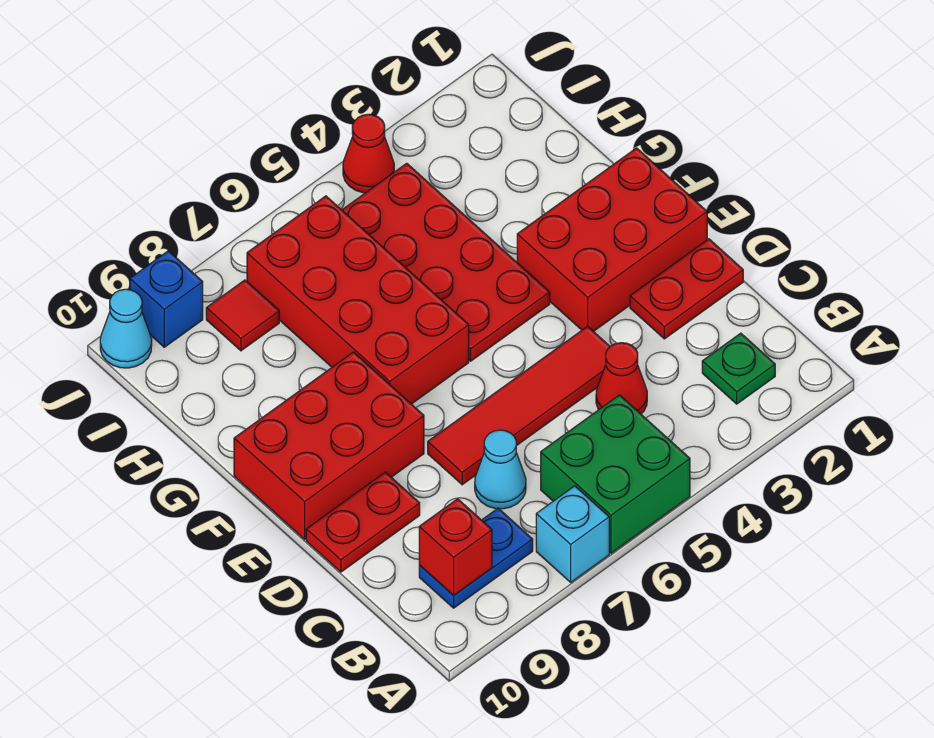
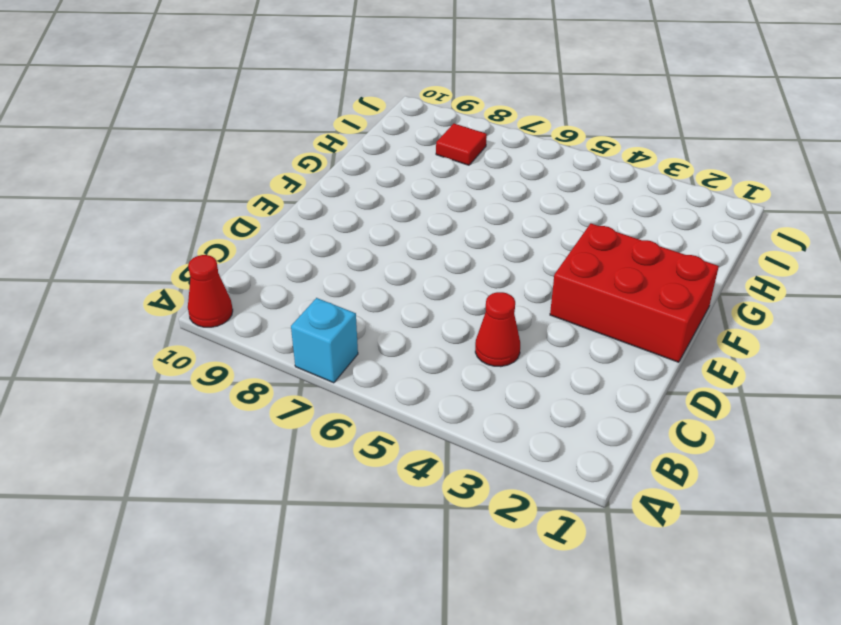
red cone A10 level 1 -> red cone J4 level 1
none -> green brick A5:B6 level 1
none -> green plate B2 level 1
none -> blue plate B8:B9 level 1

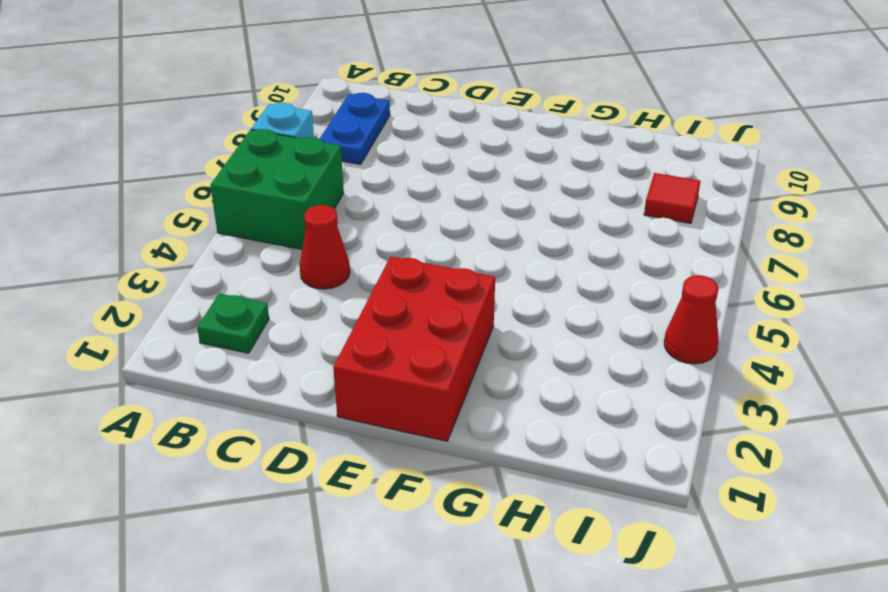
none -> cyan cone C7 level 1
none -> red plate D1:D2 level 1
none -> red tile D4:D7 level 1

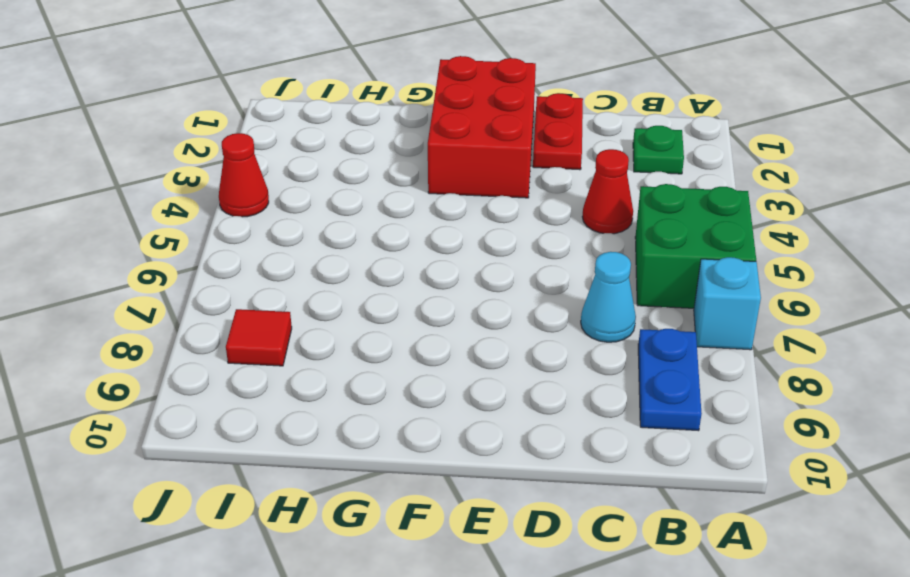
none -> red tile D4:D7 level 1
none -> red plate D9:D10 level 1
none -> red brick E8:F10 level 1

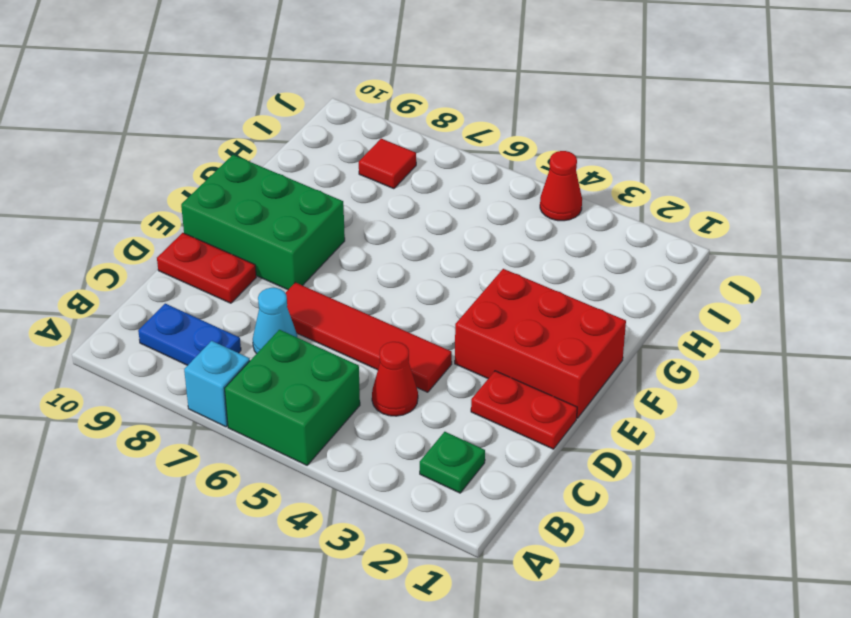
green brick E8:F10 level 1 -> red brick E8:F10 level 1
none -> red plate F4:I5 level 1
none -> red brick F6:I7 level 1
none -> blue brick J9 level 1

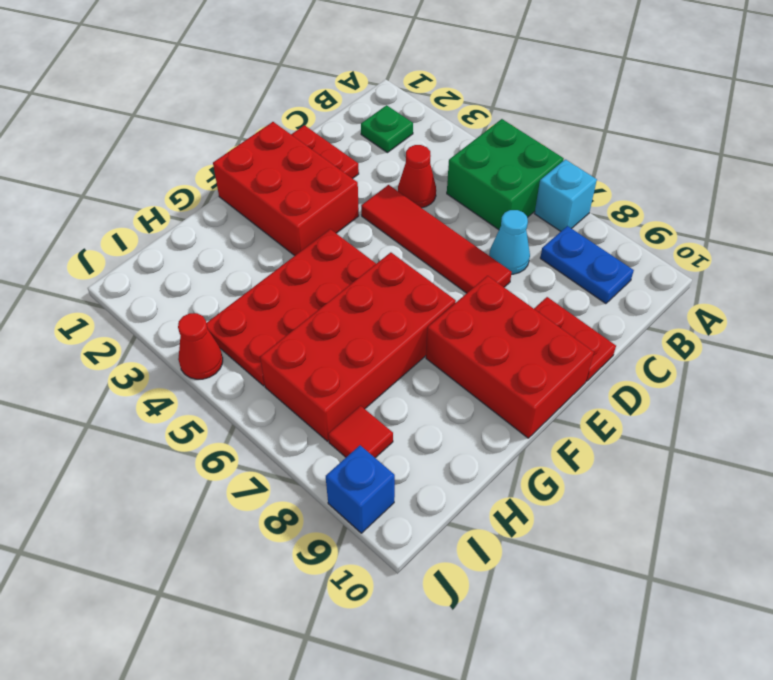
none -> cyan cone J10 level 1
none -> red brick B9 level 2

